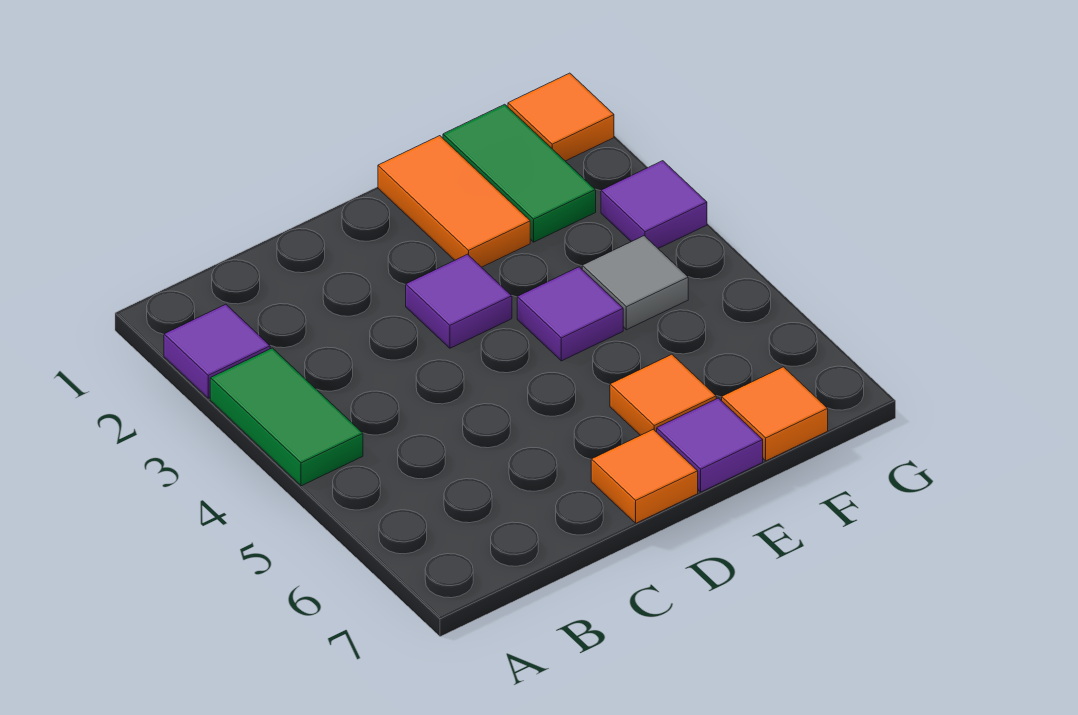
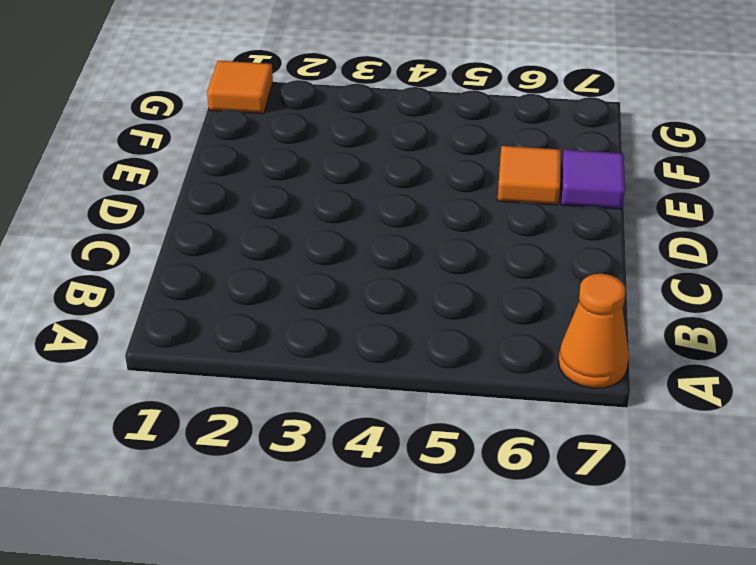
orange cone A7 level 1 -> none
none -> purple tile A2 level 1
none -> green tile A3:A4 level 1
none -> purple tile D3 level 1

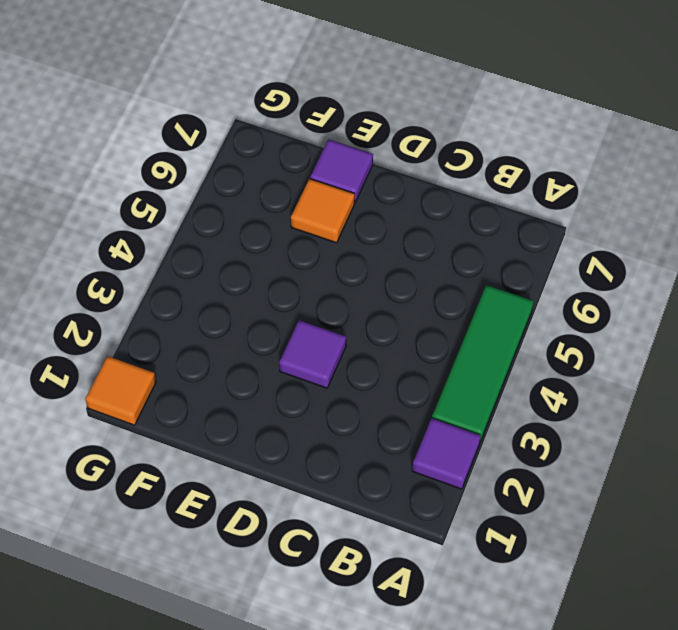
green tile A3:A5 level 1 -> green tile A3:A4 level 1
none -> orange tile D7 level 1
none -> orange tile E1:E2 level 1
none -> purple tile E4 level 1

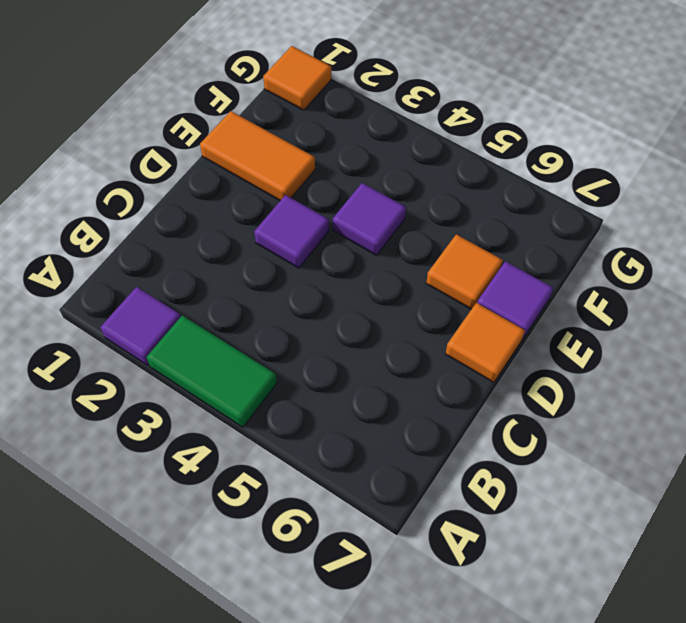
none -> green tile F1:F2 level 1
none -> grey tile F4 level 1
none -> orange tile F7 level 1

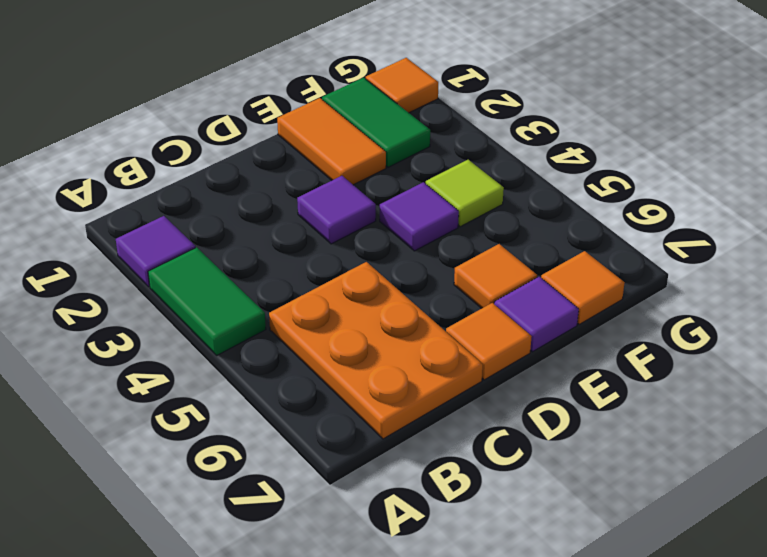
orange plate B5:C7 level 1 -> none
lime tile F4 level 1 -> grey tile F4 level 1
none -> purple tile G3 level 1

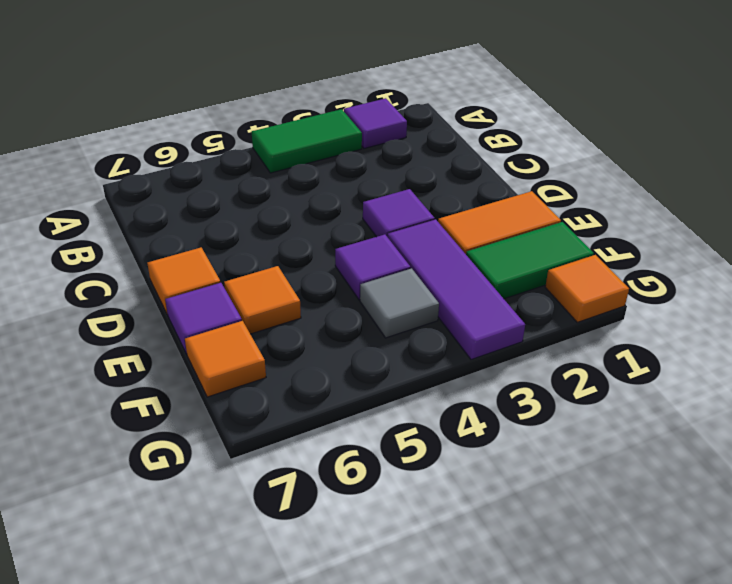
purple tile E3:G3 level 1 -> purple tile G3 level 1

